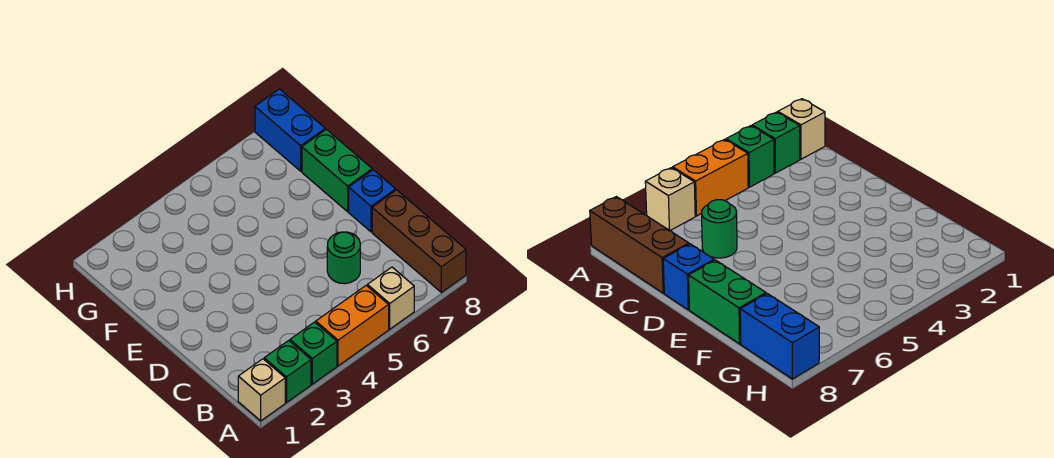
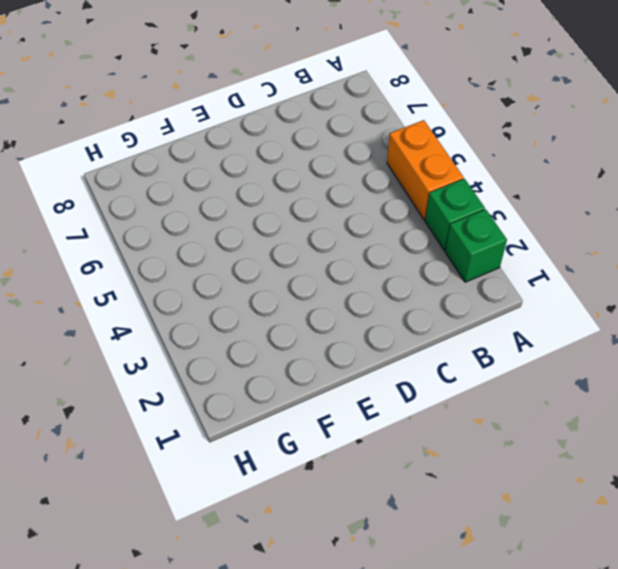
none -> tan brick A1 level 1
none -> tan brick A6 level 1

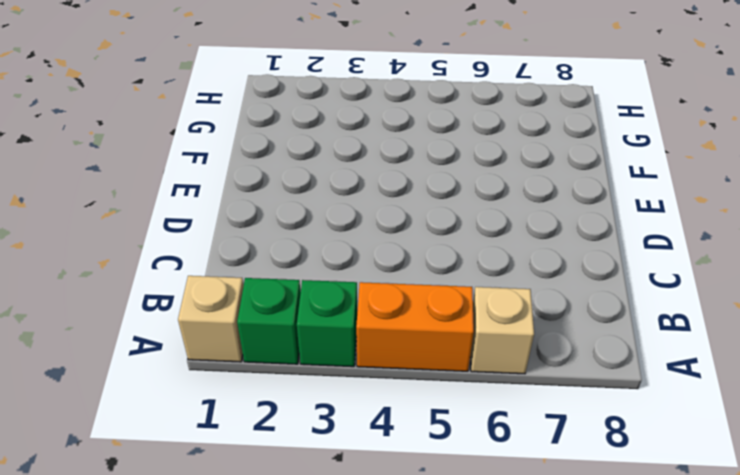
none -> brown brick A8:C8 level 1
none -> green round brick C6 level 1

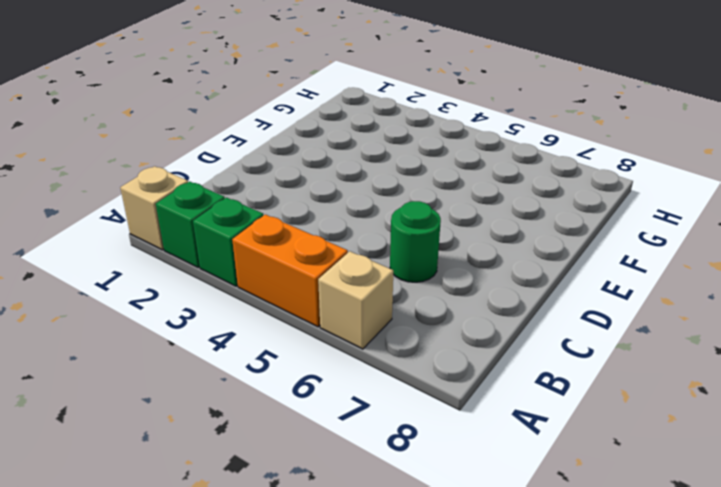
none -> brown brick A8:C8 level 1
none -> blue brick D8 level 1

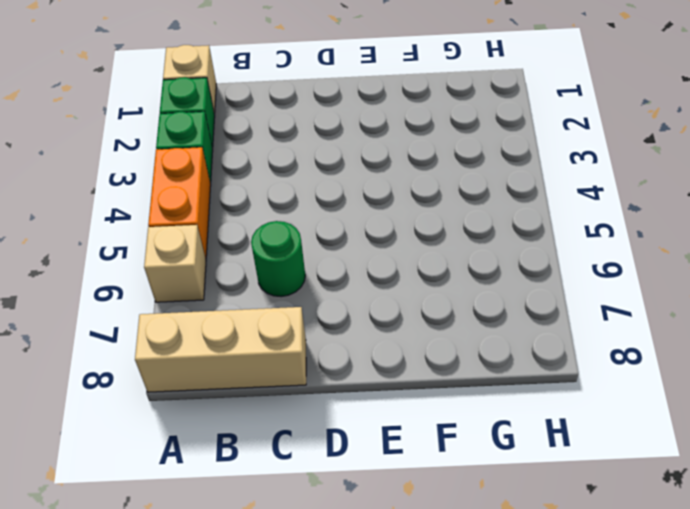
tan brick A8:C8 level 1 -> brown brick A8:C8 level 1
none -> blue brick D8 level 1
none -> green brick E8:F8 level 1

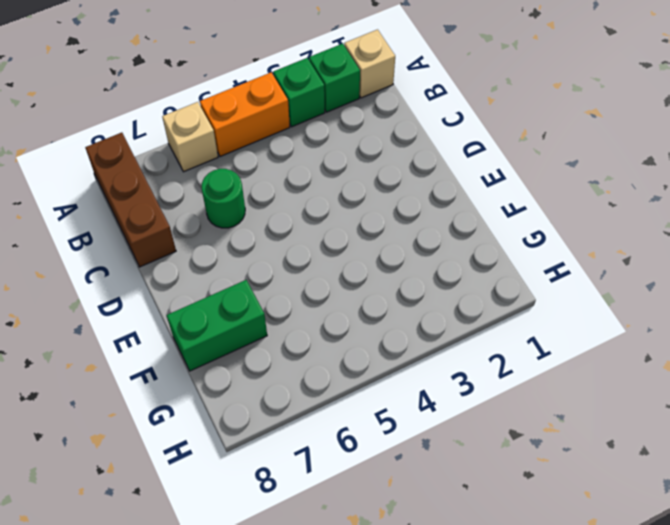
green brick F7:F8 level 1 -> green brick E8:F8 level 1
none -> blue brick D8 level 1
none -> blue brick G8:H8 level 1

